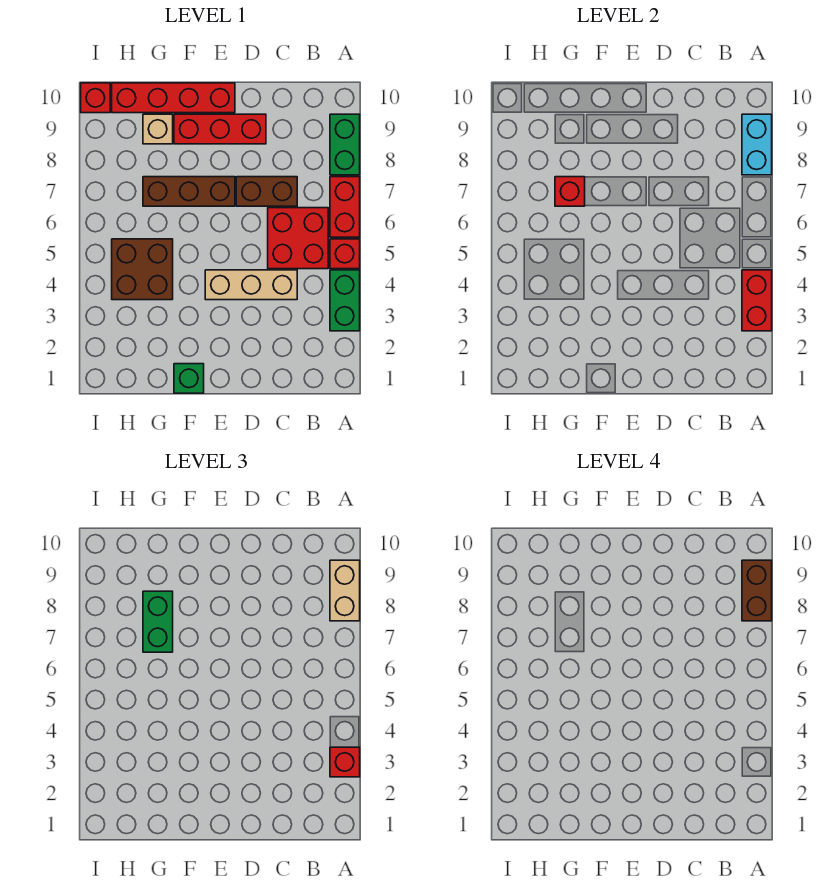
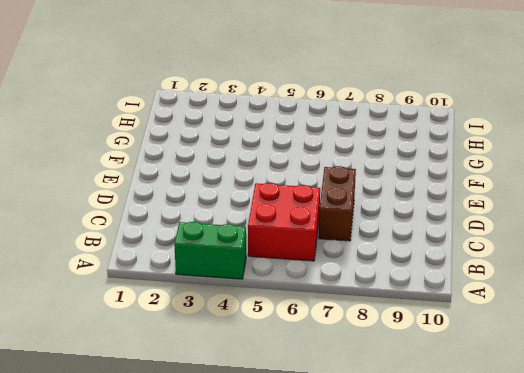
none -> red brick A5 level 1
none -> red brick A6:A7 level 1
none -> green brick A8:A9 level 1

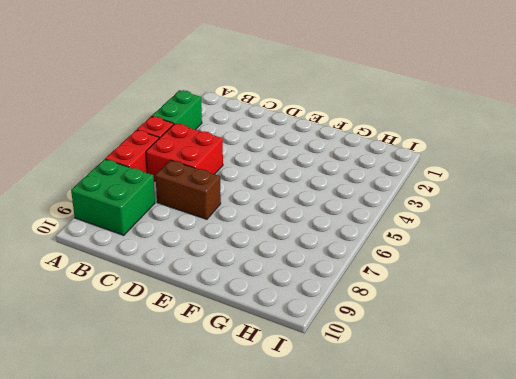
green brick A8:B9 level 1 -> green brick A8:A9 level 1
none -> tan brick C4:E4 level 1
none -> red brick D9:F9 level 1
none -> brown brick E7:G7 level 1

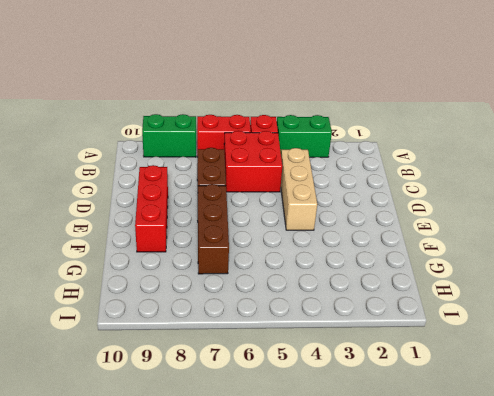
none -> red brick E10:H10 level 1
none -> green brick F1 level 1
none -> brown brick G4:H5 level 1

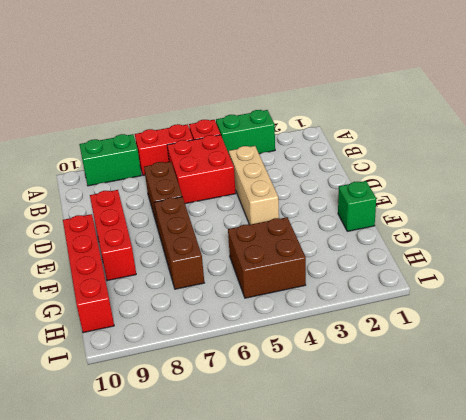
none -> tan brick G9 level 1
none -> red brick I10 level 1
none -> red brick A3:A4 level 2

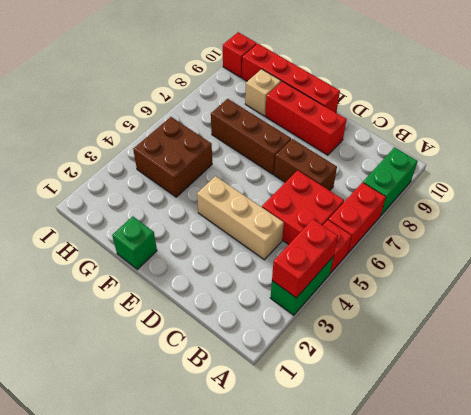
none -> cyan brick A8:A9 level 2
none -> red brick G7 level 2
none -> red brick A3 level 3

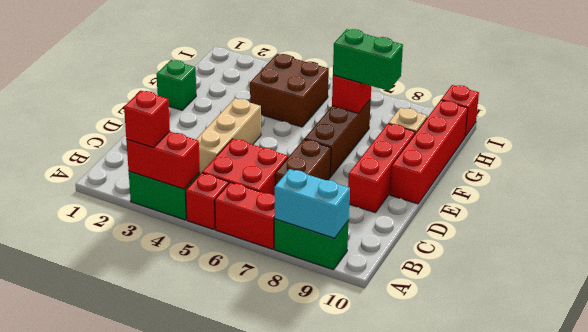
none -> tan brick A8:A9 level 3
none -> brown brick A8:A9 level 4

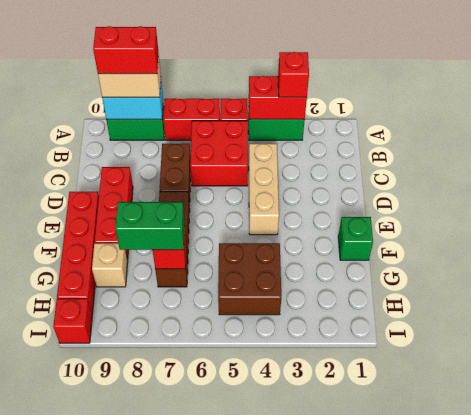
red brick A8:A9 level 4 -> brown brick A8:A9 level 4

